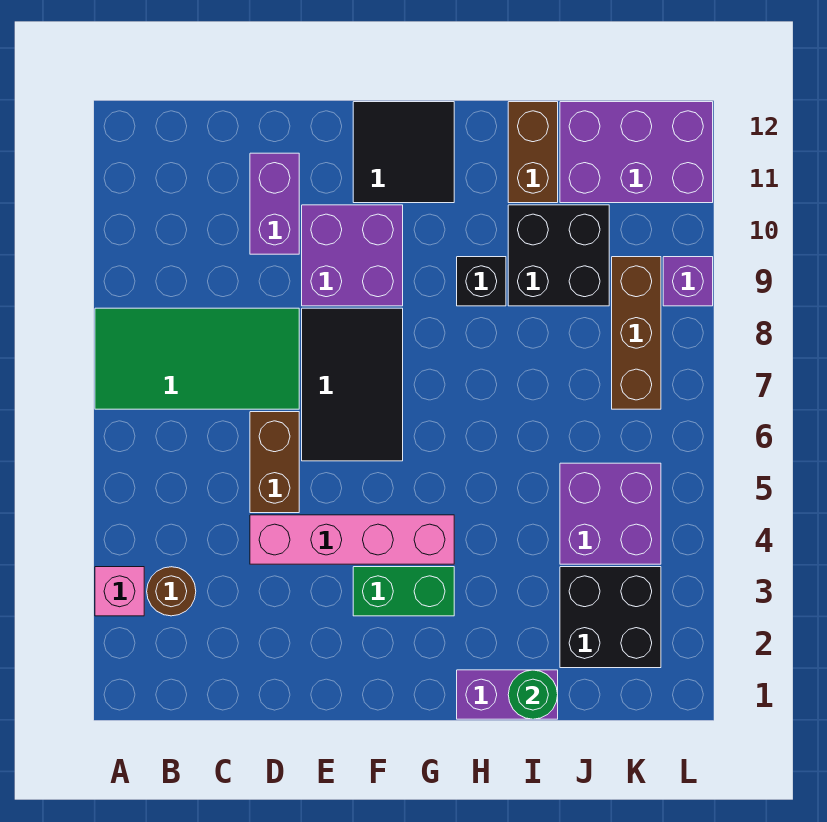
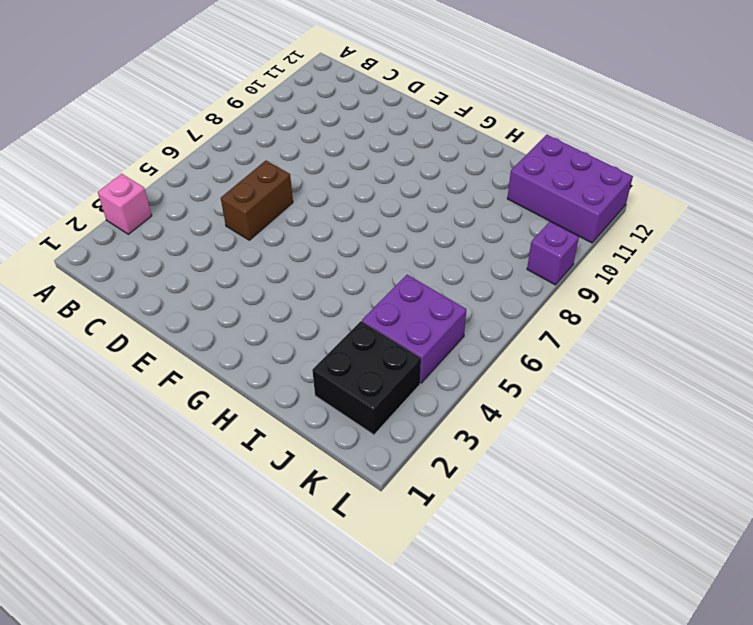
none -> green tile A7:D8 level 1
none -> brown round brick B3 level 1
none -> pink brick D4:G4 level 1

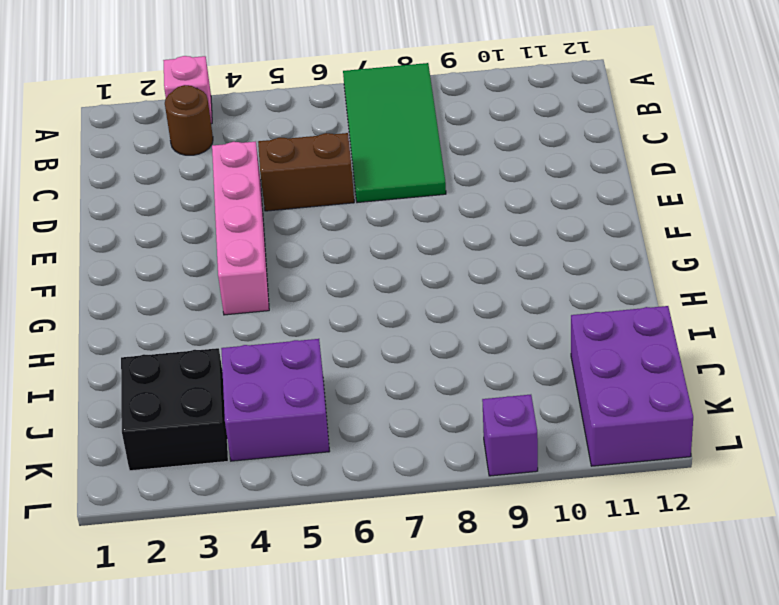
none -> purple brick D10:D11 level 1
none -> black tile E6:F8 level 1
none -> purple brick E9:F10 level 1

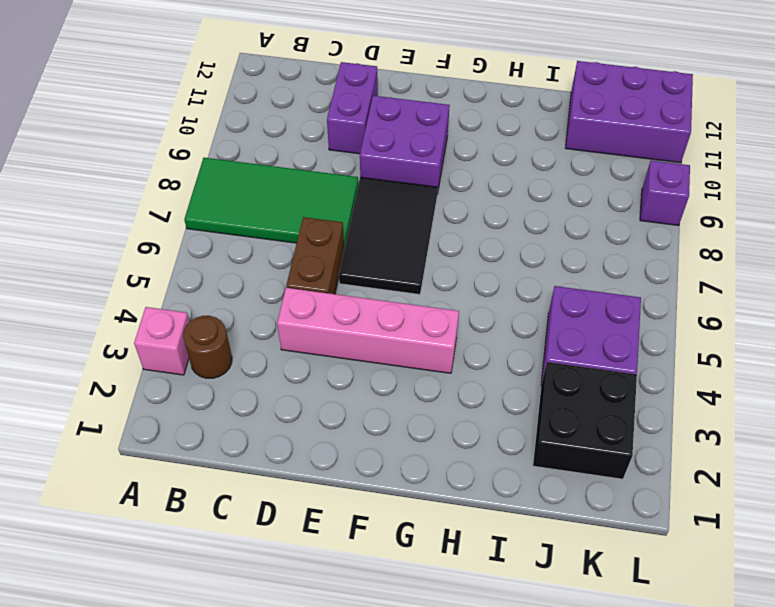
none -> green brick F3:G3 level 1
none -> black tile F11:G12 level 1
none -> purple brick H1:I1 level 1

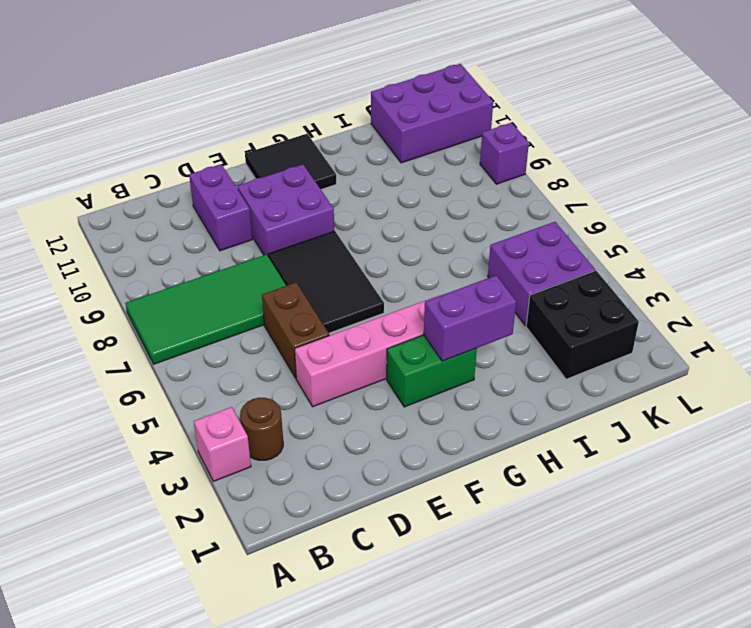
purple brick G3:H3 level 2 -> purple brick H1:I1 level 1
none -> black brick H9 level 1
none -> black brick I9:J10 level 1
none -> brown brick I11:I12 level 1

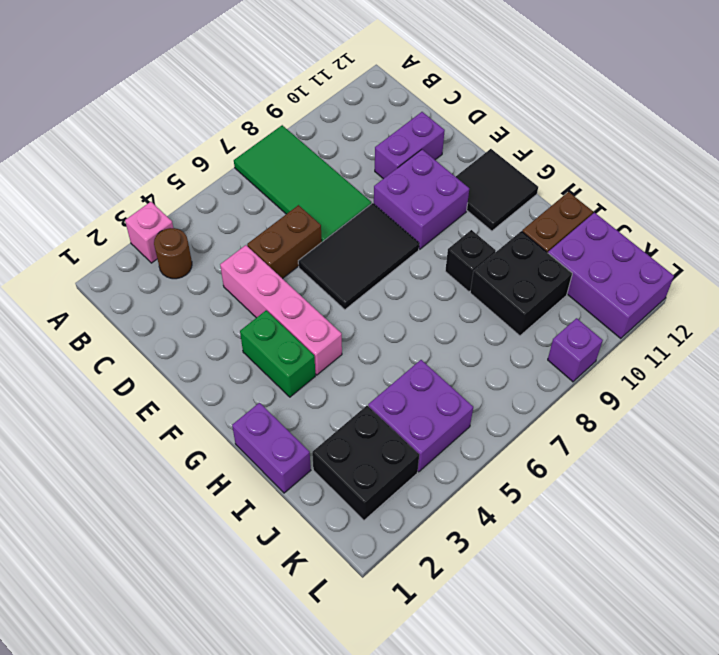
none -> brown brick K7:K9 level 1
none -> green round brick I1 level 2

